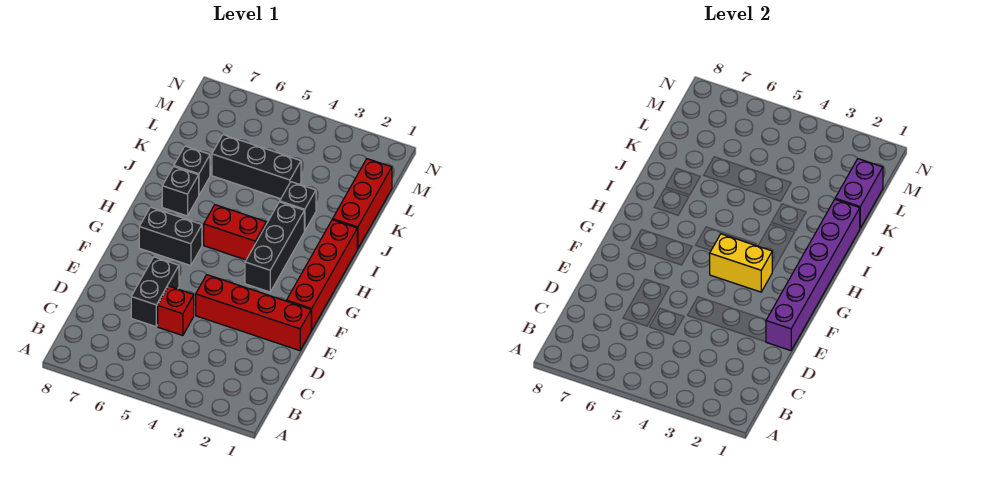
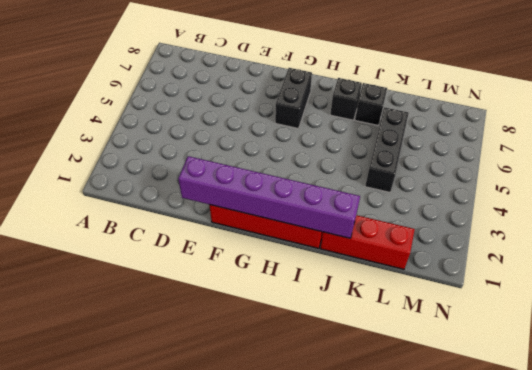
none -> red brick D5 level 1
none -> black brick D6:E6 level 1
none -> red brick E1:E4 level 1

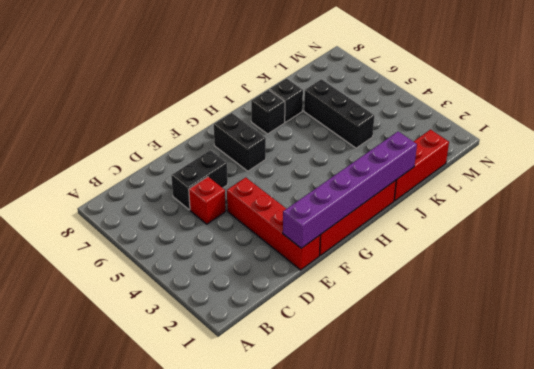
none -> black brick G3:I3 level 1
none -> red brick H4:H5 level 1
none -> black brick J3 level 1

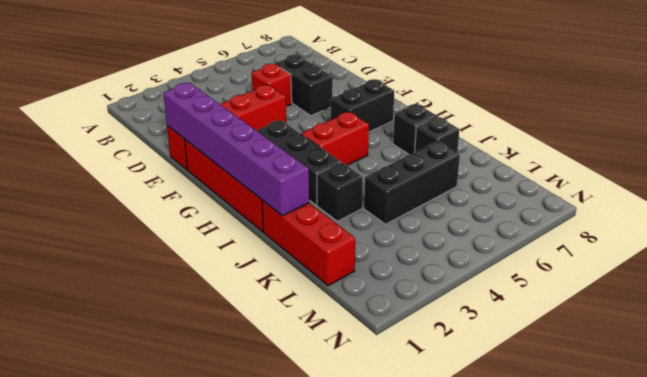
none -> yellow brick G3:G4 level 2
none -> purple brick K1:L1 level 2

